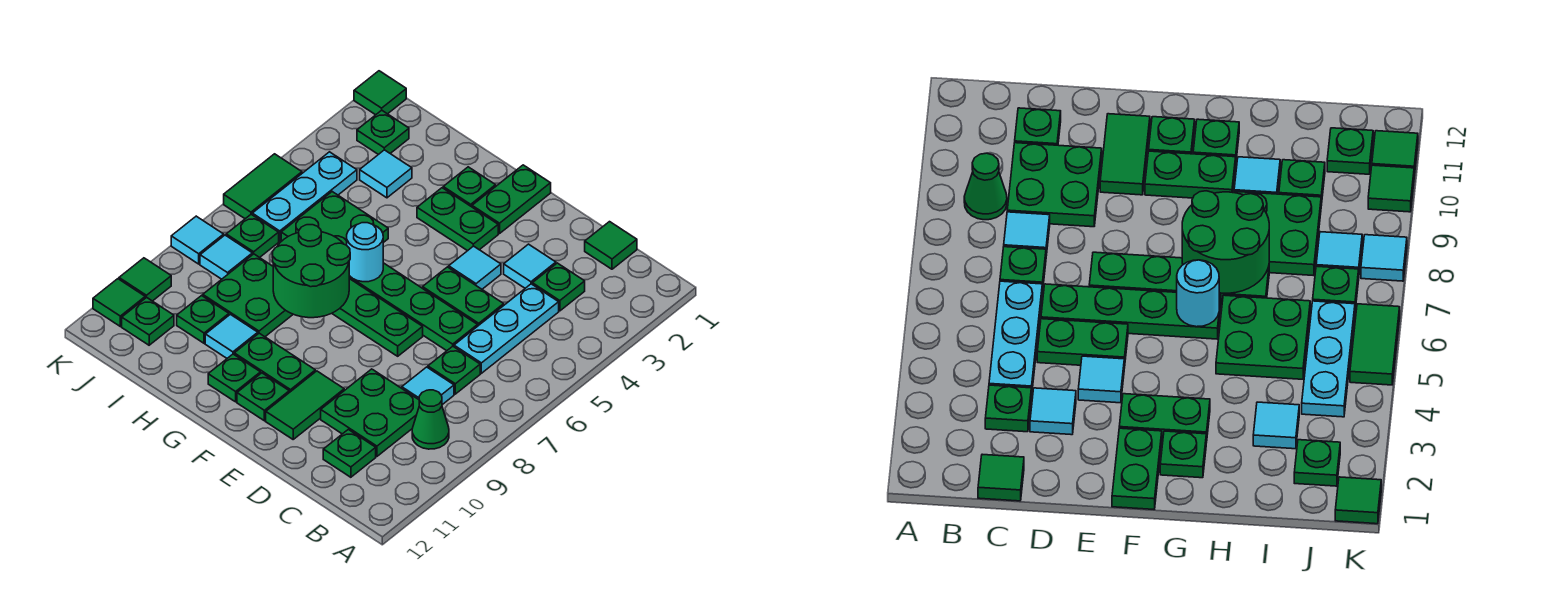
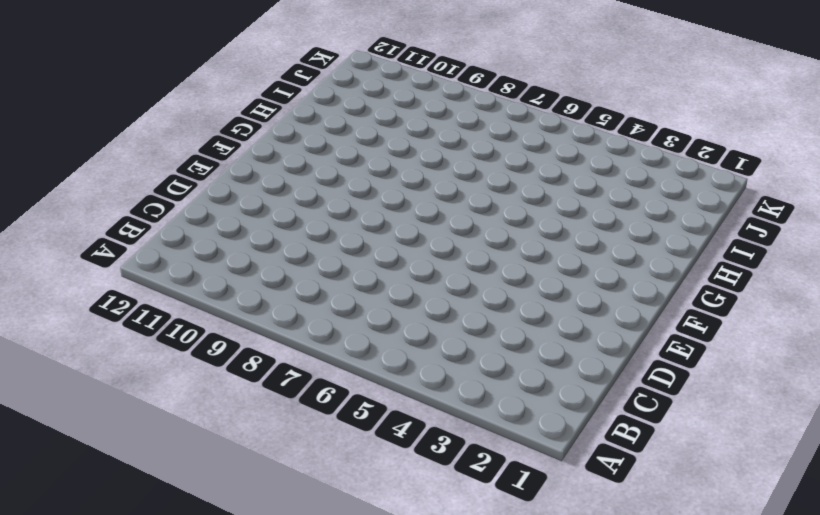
none -> green cone B9 level 1
none -> green tile C1 level 1
none -> green plate C3 level 1
none -> cyan plate C4:C6 level 1

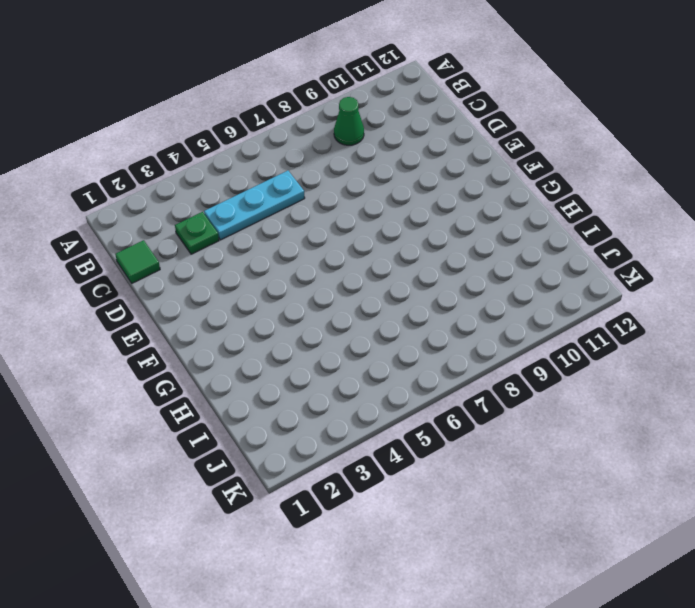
none -> green plate C7 level 1
none -> cyan tile C8 level 1
none -> green plate C9:D10 level 1
none -> green plate C11 level 1

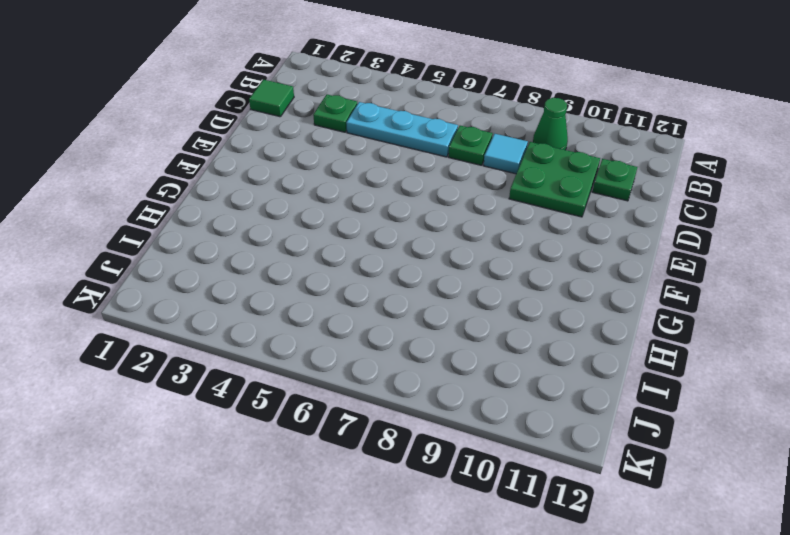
none -> cyan tile D3 level 1
none -> green plate D5:E5 level 1
none -> green plate D6:G6 level 1
none -> cyan tile E4 level 1

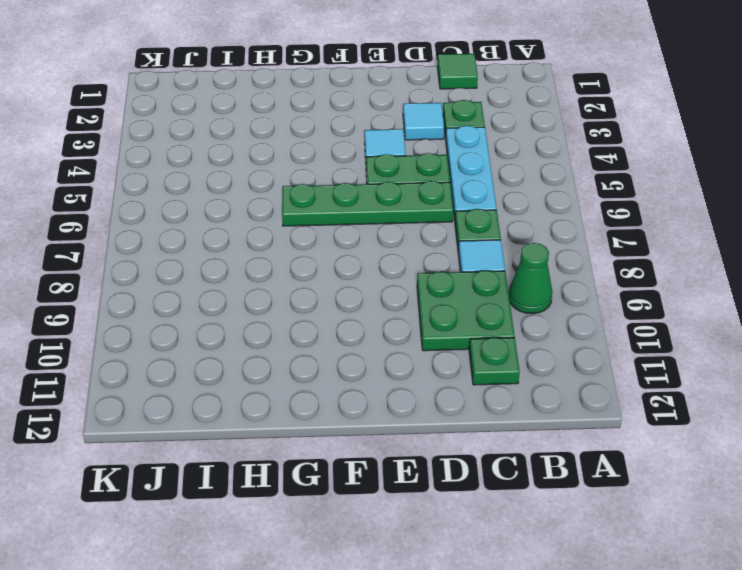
none -> green plate E7:H7 level 1
none -> green tile E10:E11 level 1
none -> green plate F1:F2 level 1
none -> green plate F3:G3 level 1

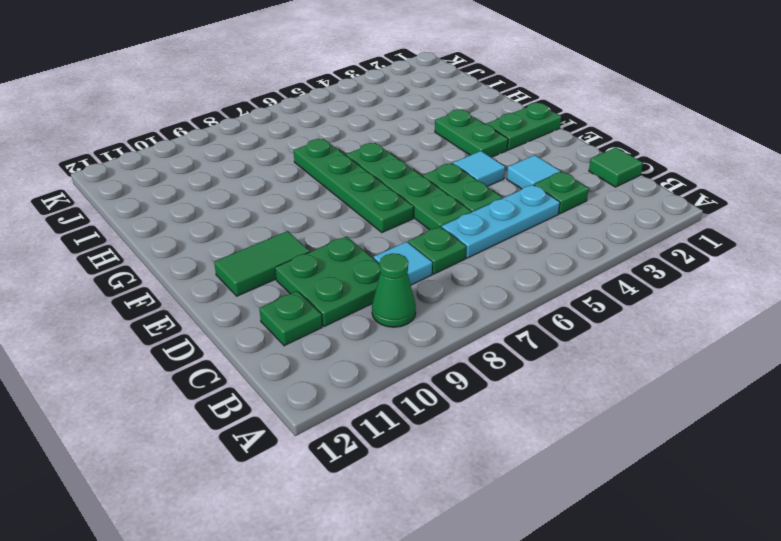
none -> green plate F10:G10 level 1
none -> green plate F11 level 1
none -> green plate G2 level 1
none -> green plate G11 level 1

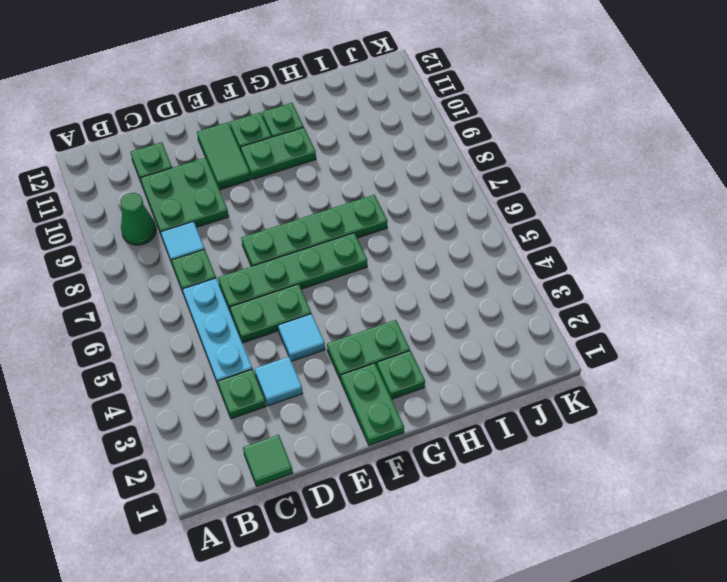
none -> green plate H5:I6 level 1
none -> green plate H8:I9 level 1
none -> cyan tile H10 level 1
none -> cyan tile I3 level 1

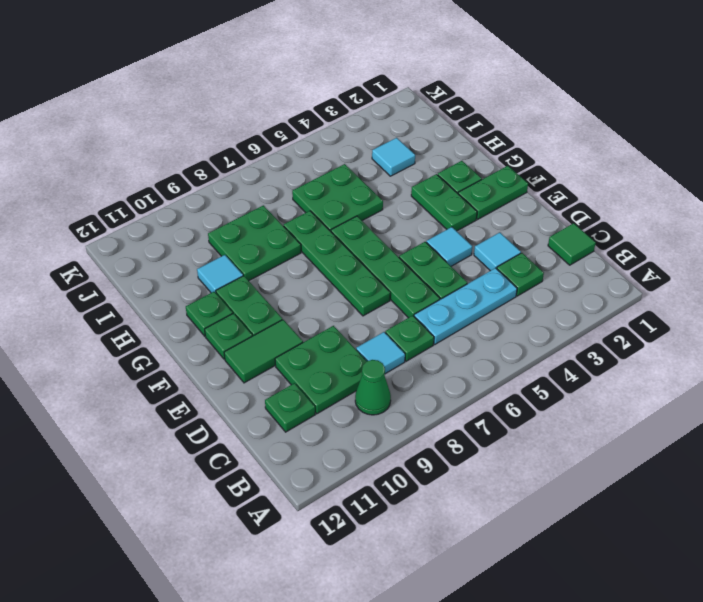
none -> green plate I10 level 1
none -> green plate J2 level 1
none -> cyan plate J4:J6 level 1
none -> green plate J7 level 1

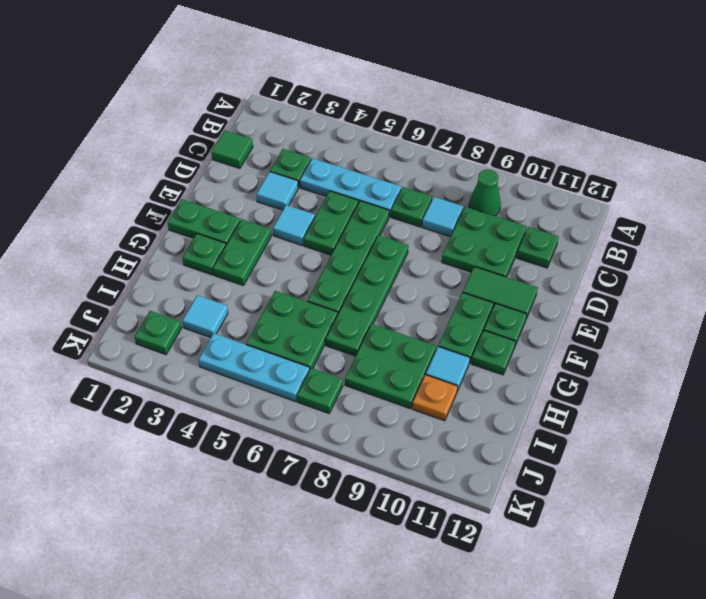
orange plate I10 level 1 -> green plate I10 level 1
none -> cyan tile J8 level 1
none -> green plate J11 level 1
none -> green tile K1 level 1
none -> green tile K5:K6 level 1

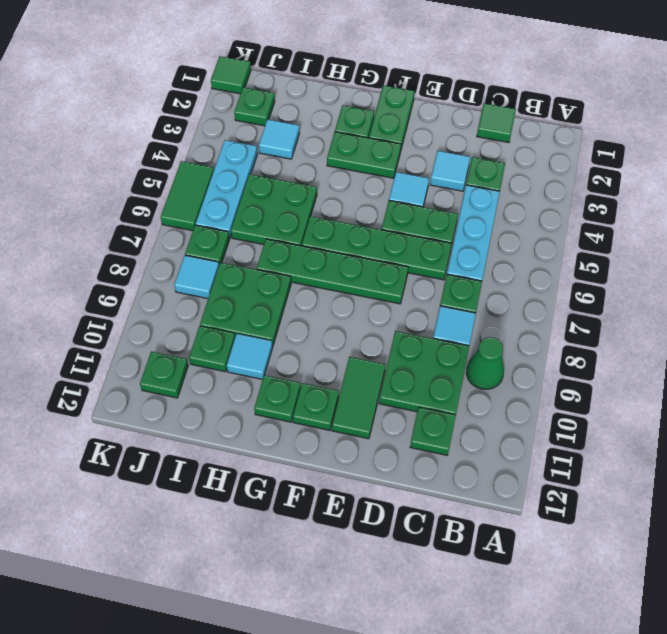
none -> green plate F10:G10 level 1
none -> cyan tile K8 level 1
none -> green tile K10 level 1
none -> green tile K11 level 1

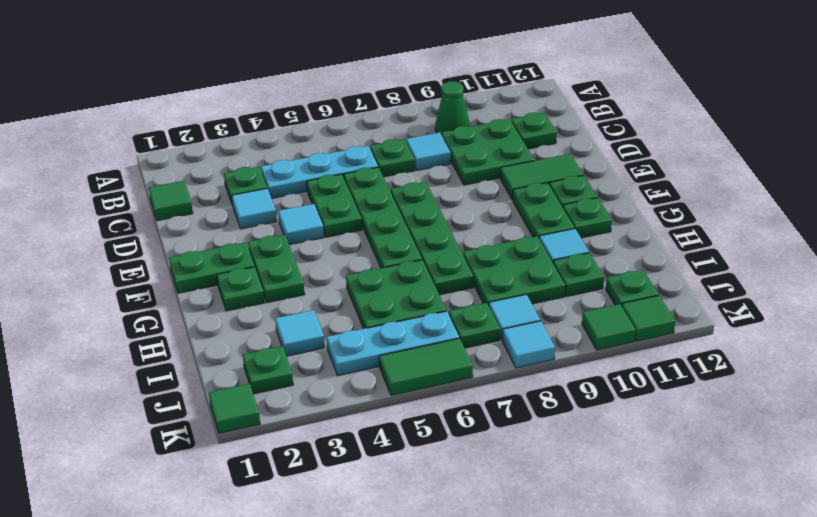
none -> cyan round brick G6 level 2
none -> green round brick G7:H8 level 2

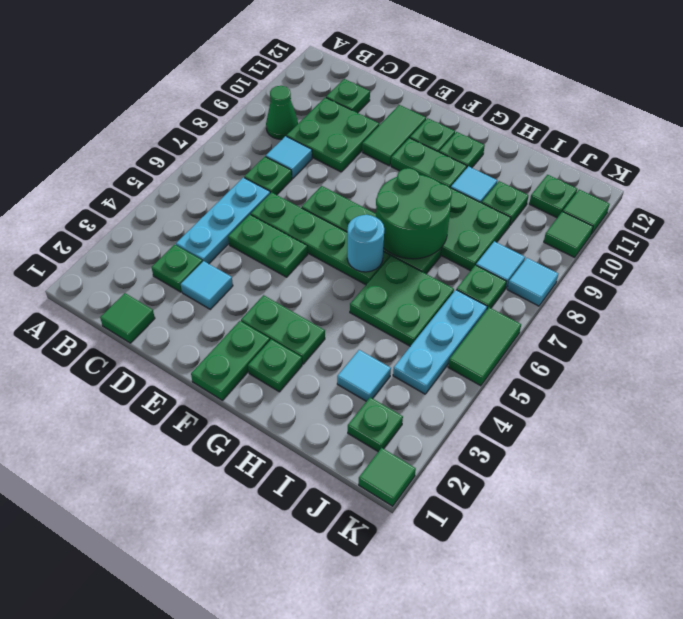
none -> cyan tile E4 level 1

